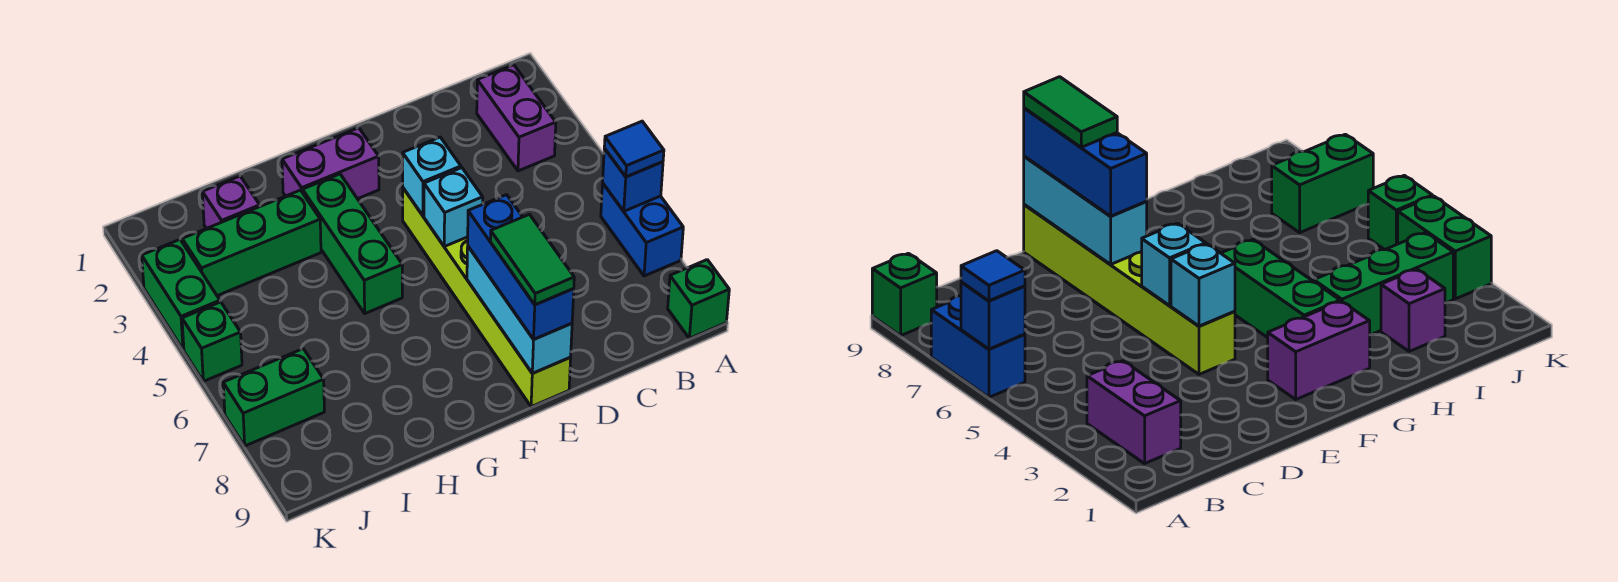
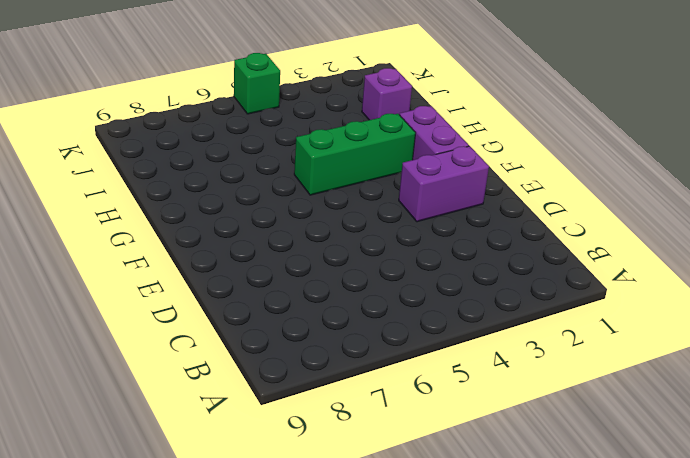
purple brick E2:E3 level 1 -> purple brick B2:B3 level 1
none -> blue brick A6:A7 level 1
none -> green brick A9 level 1
none -> lime brick E4:E9 level 1

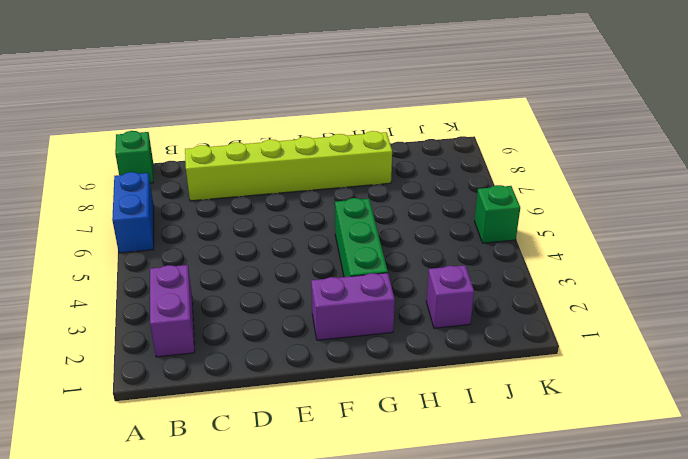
lime brick C8:H8 level 1 -> lime brick E4:E9 level 1
none -> green brick H3:J3 level 1
none -> green brick J7:K7 level 1
none -> green brick K3:K4 level 1

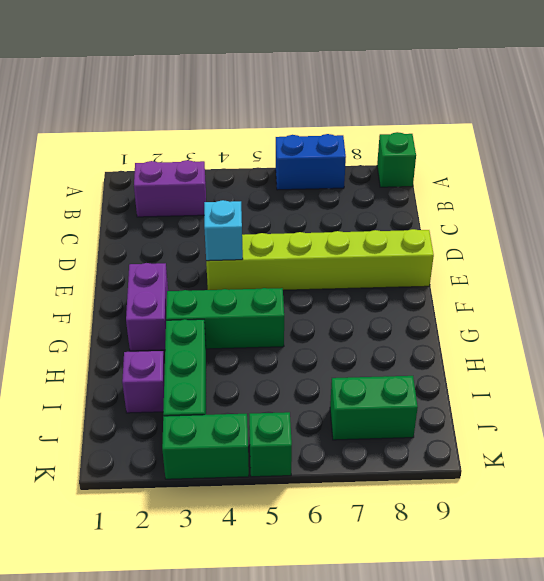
green brick J7:J8 level 1 -> green brick J7:K7 level 1
none -> blue brick A6 level 2
none -> cyan brick E5 level 2
none -> cyan brick E7:E9 level 2

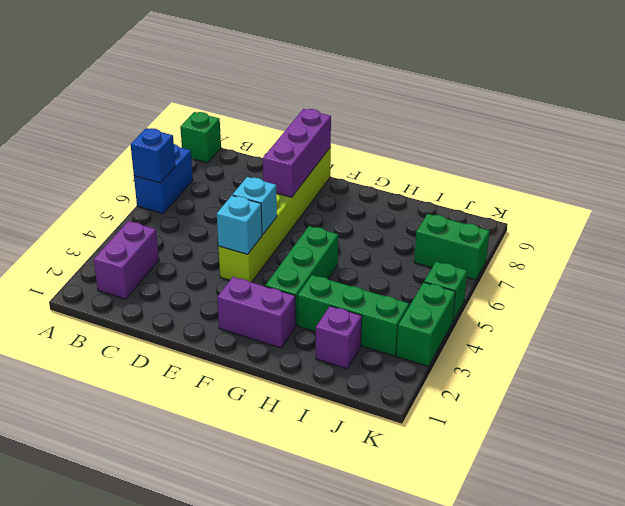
purple brick E7:E9 level 2 -> cyan brick E7:E9 level 2
none -> blue tile A6 level 3
none -> blue brick E7:E9 level 3
none -> green tile E8:E9 level 4

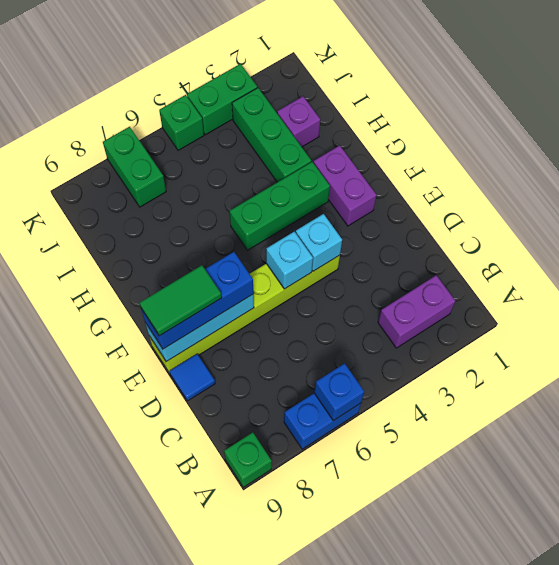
blue tile D9 level 1 -> blue tile A6 level 3

